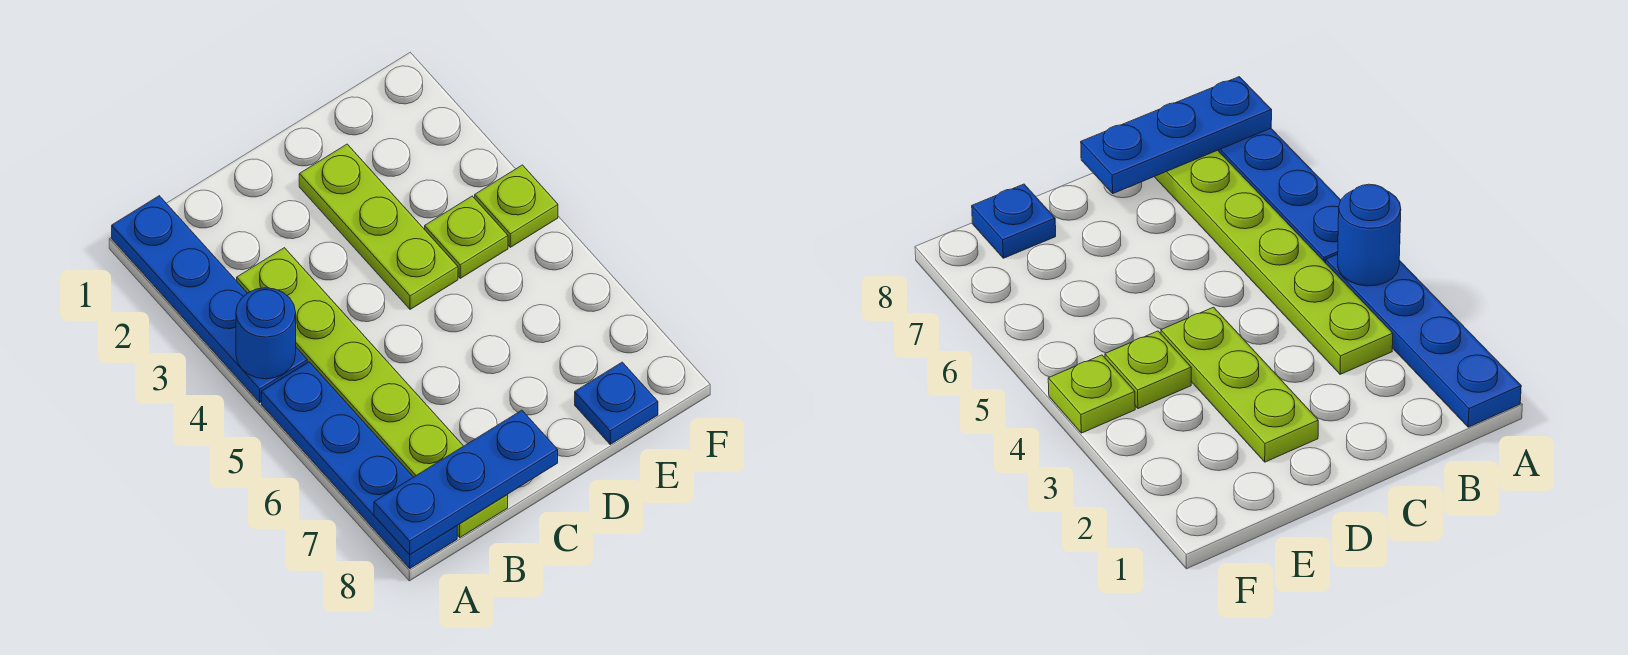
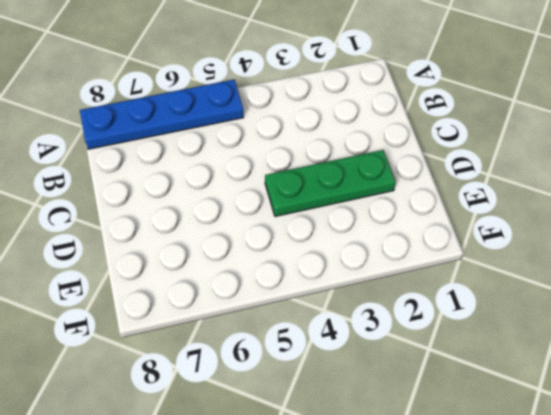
green plate D2:D4 level 1 -> lime plate D2:D4 level 1
none -> blue plate A1:A4 level 1
none -> lime plate B3:B8 level 1

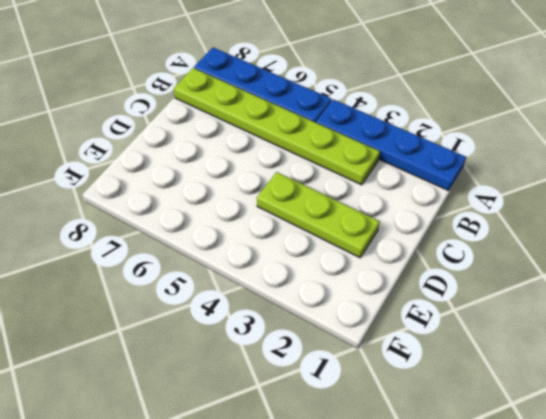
none -> lime plate E4 level 1
none -> blue plate E8 level 1

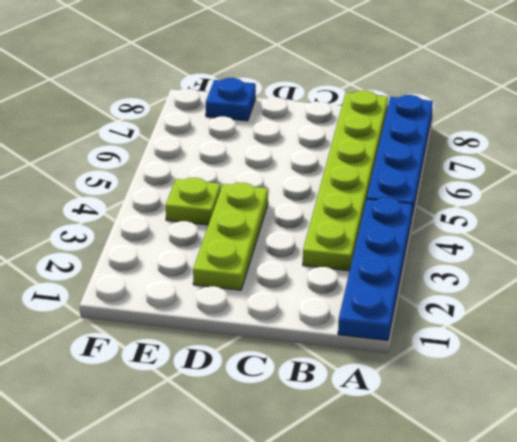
none -> lime plate F4 level 1
none -> blue round brick A4 level 2

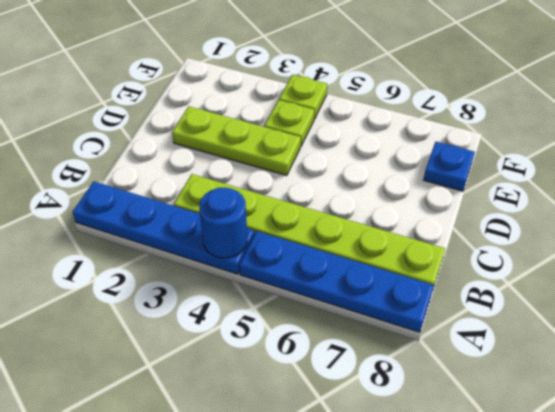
none -> blue plate A8:C8 level 2

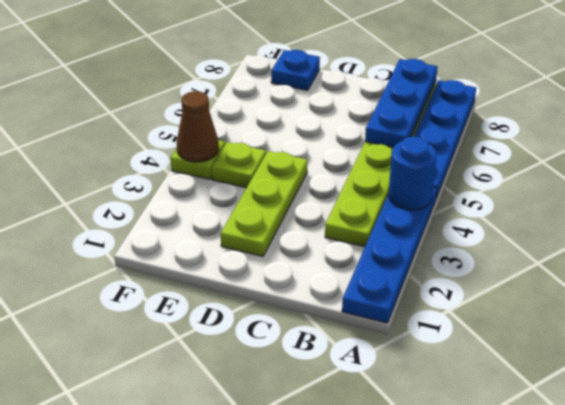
blue plate B6:B8 level 2 -> blue plate A8:C8 level 2
brown cone F4 level 2 -> none

